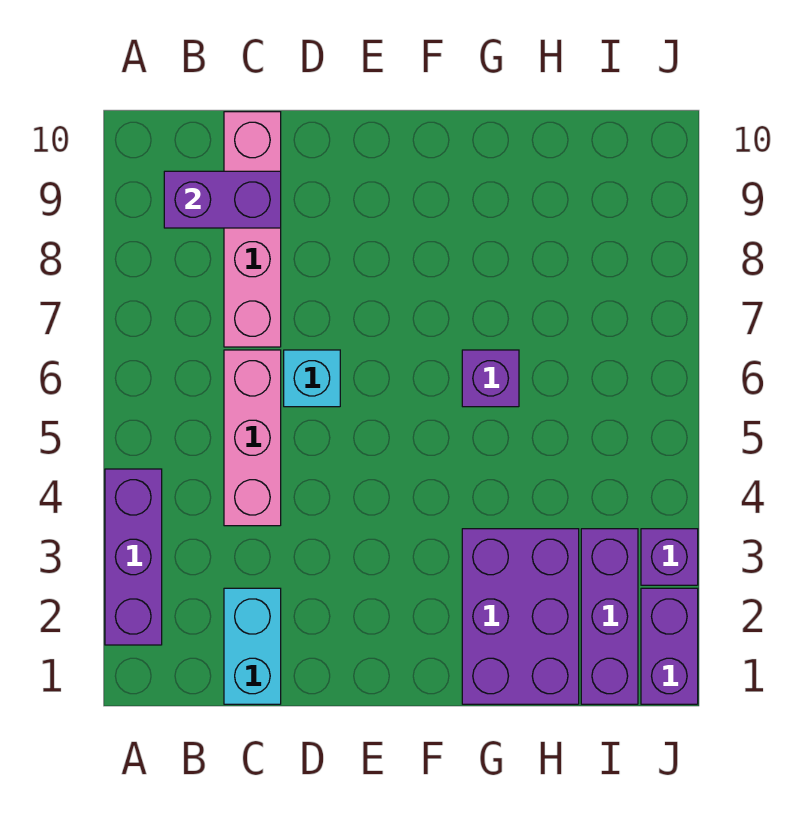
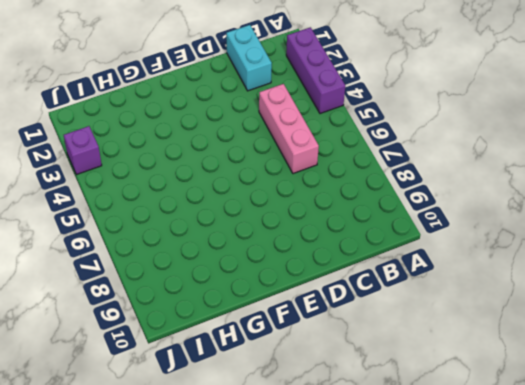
none -> pink brick C7:C10 level 1
none -> cyan brick D6 level 1

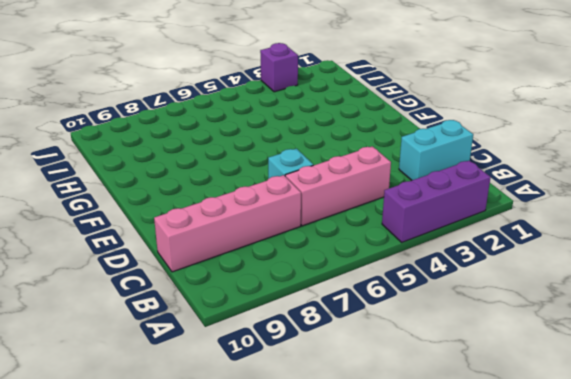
none -> purple brick G1:H3 level 1
none -> purple brick G6 level 1

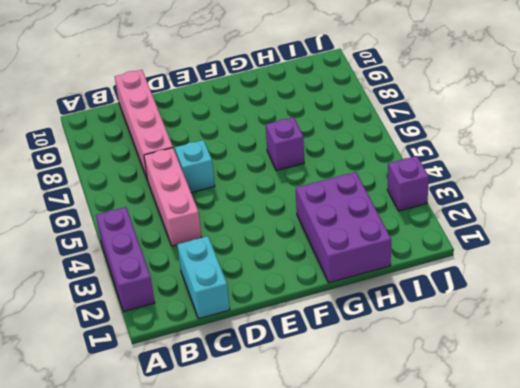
none -> purple brick I1:I3 level 1
none -> purple brick J1:J2 level 1

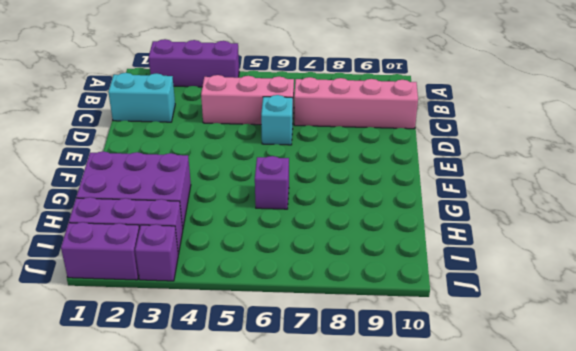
none -> purple brick B9:C9 level 2

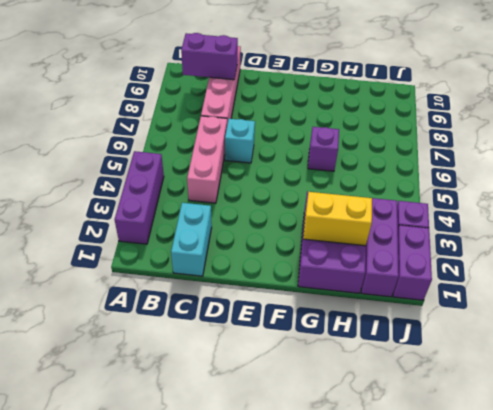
yellow brick G2:H2 level 2 -> none

